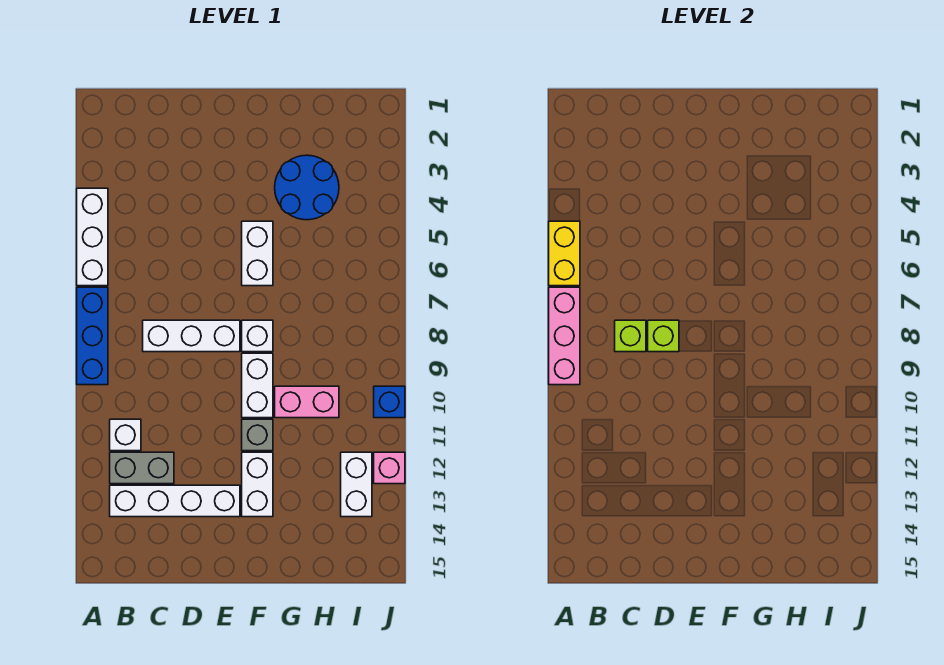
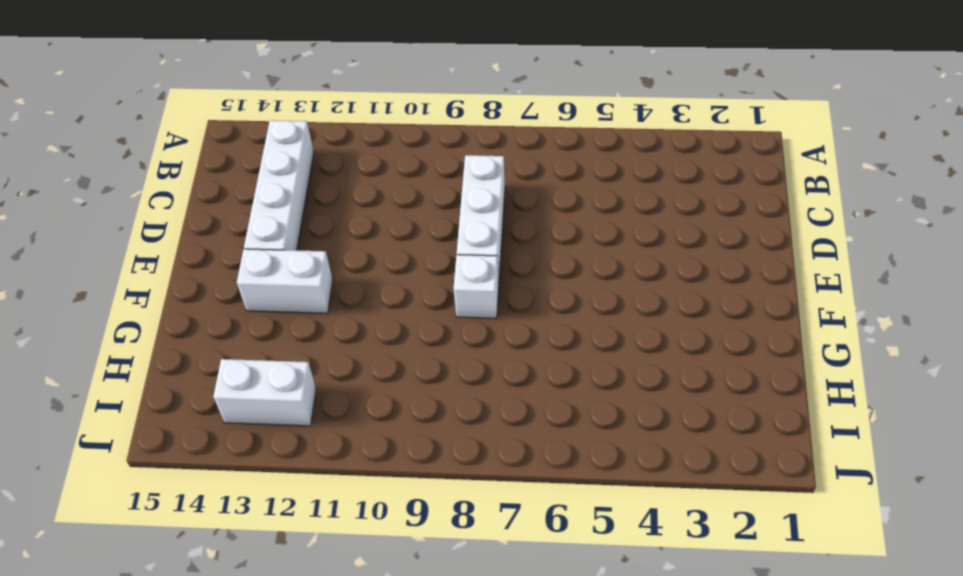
none -> white brick A4:A6 level 1
none -> blue brick A7:A9 level 1
none -> white brick B11 level 1

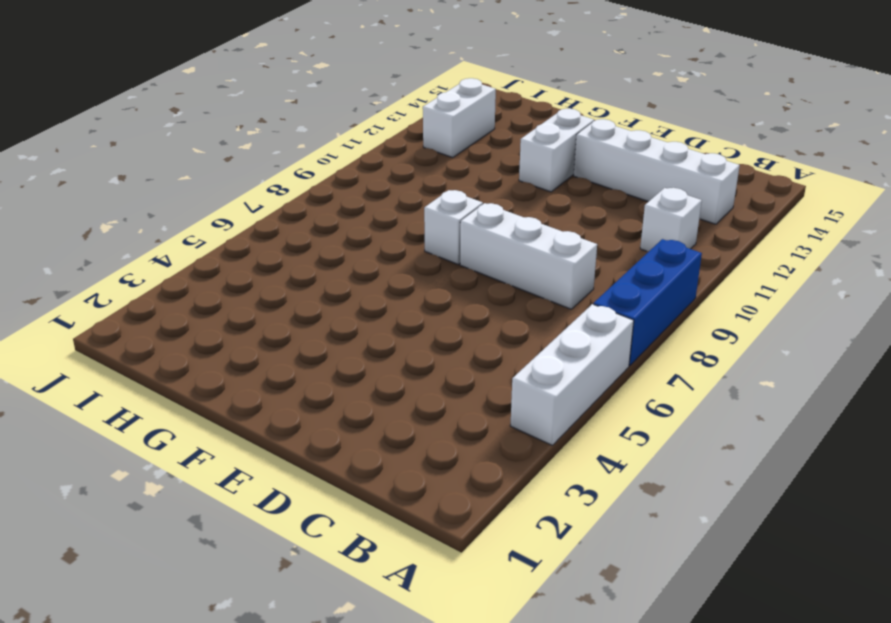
none -> grey brick B12:C12 level 1
none -> white brick F5:F6 level 1
none -> white brick F9:F10 level 1

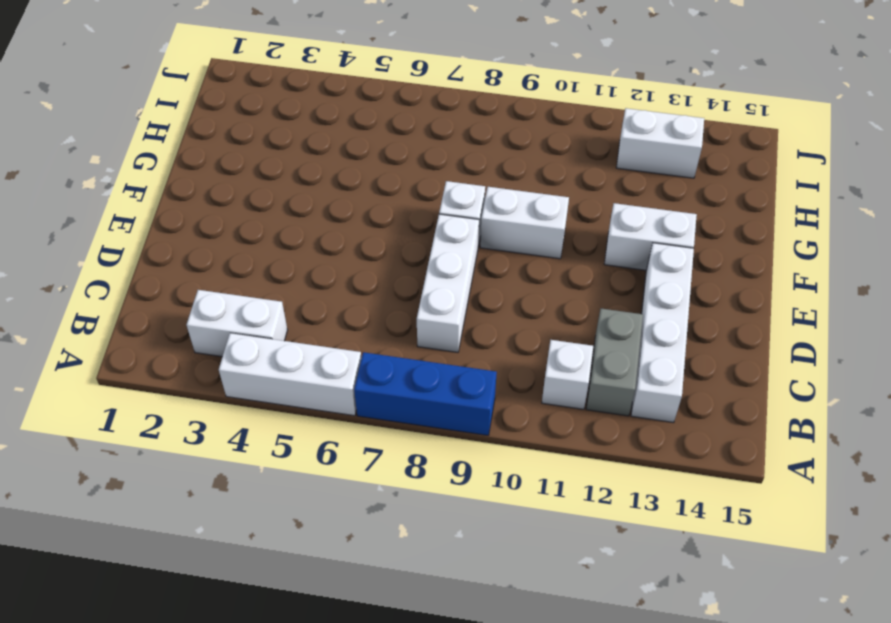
white brick B3:B4 level 1 -> white brick F5:F6 level 1
none -> grey brick F11 level 1
none -> blue round brick G3:H4 level 1
none -> pink brick G10:H10 level 1

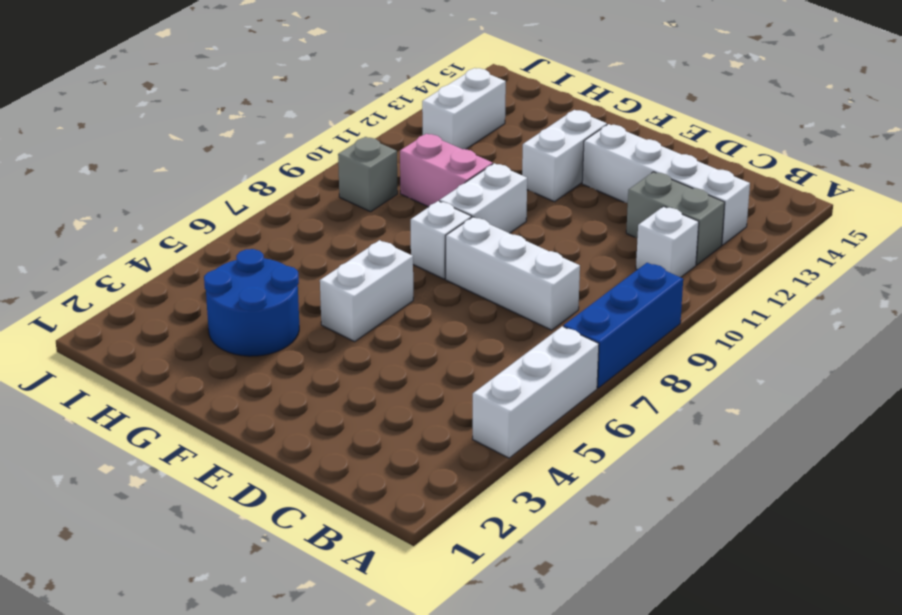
grey brick I9 level 1 -> grey brick F11 level 1
none -> blue brick J10 level 1
none -> pink brick J12 level 1
none -> yellow brick A5:A6 level 2

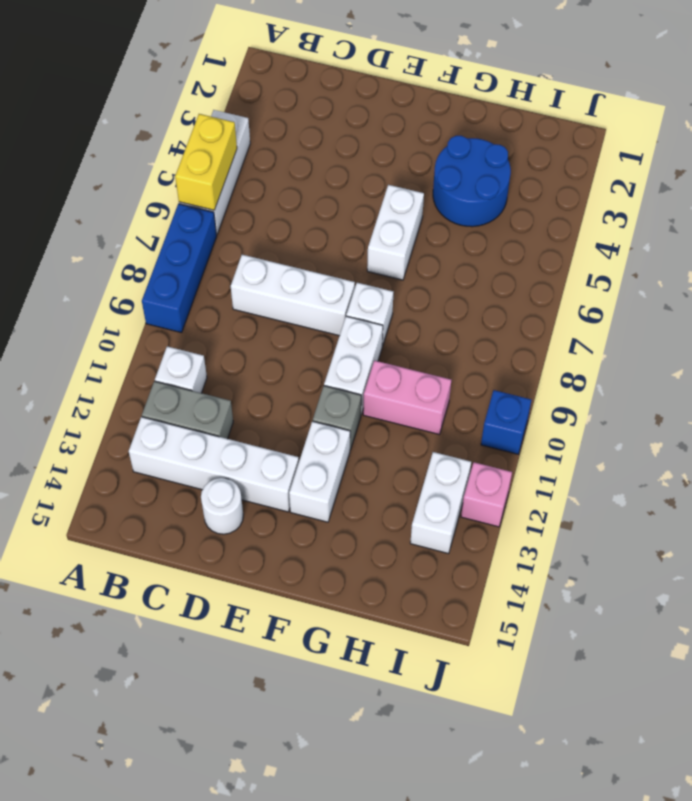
white round brick D14 level 1 -> none
none -> pink brick A7:A9 level 2
none -> lime brick C8 level 2
none -> lime brick D8 level 2

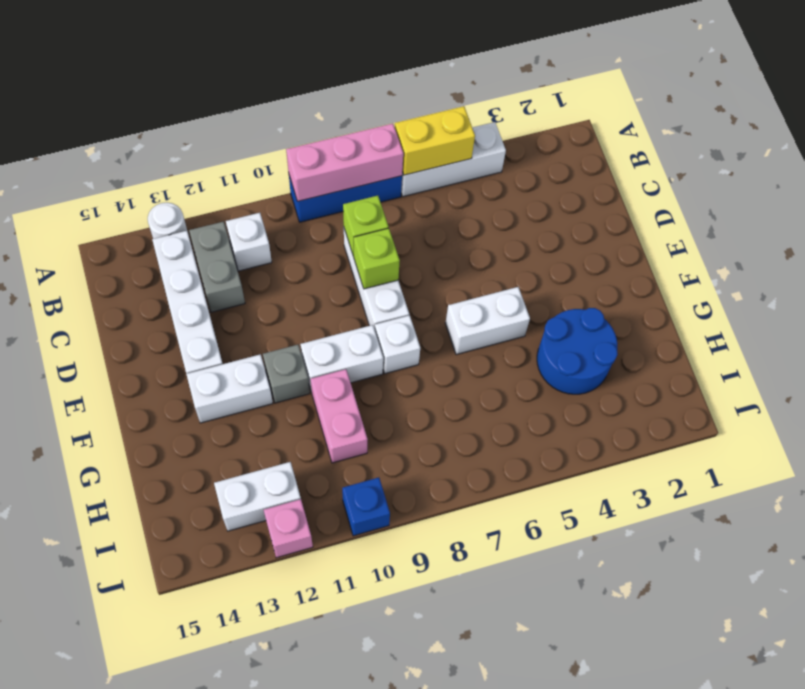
white round brick A13 level 1 -> none

